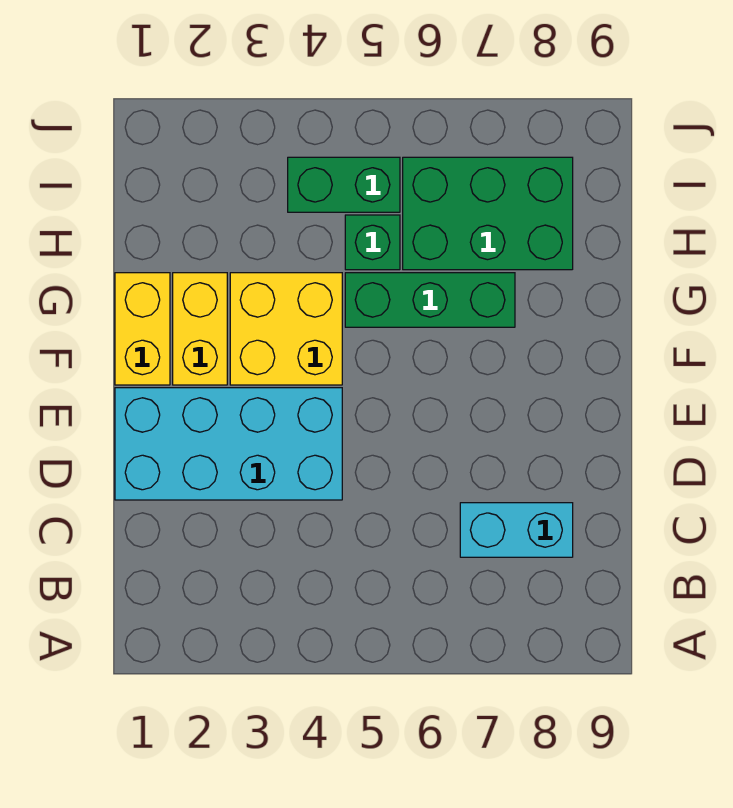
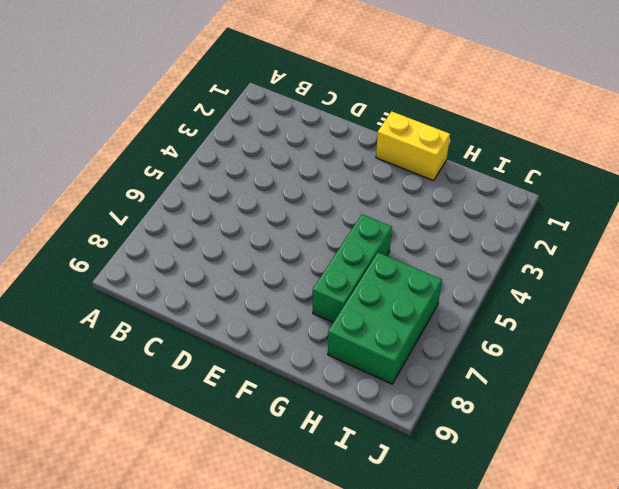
none -> cyan brick C7:C8 level 1
none -> cyan brick D1:E4 level 1

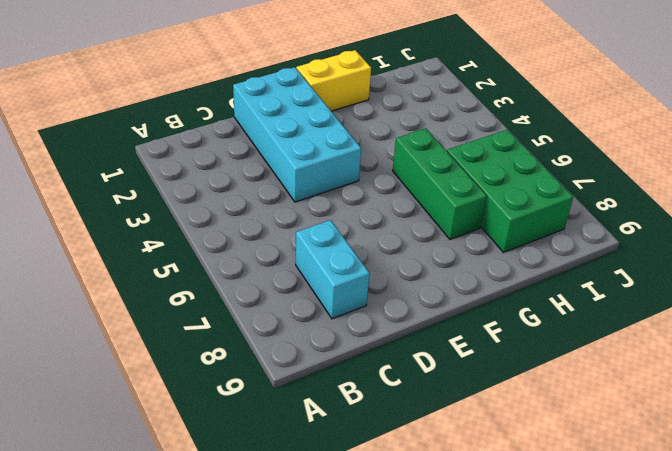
none -> yellow brick F2:G2 level 1
none -> yellow brick F3:G4 level 1

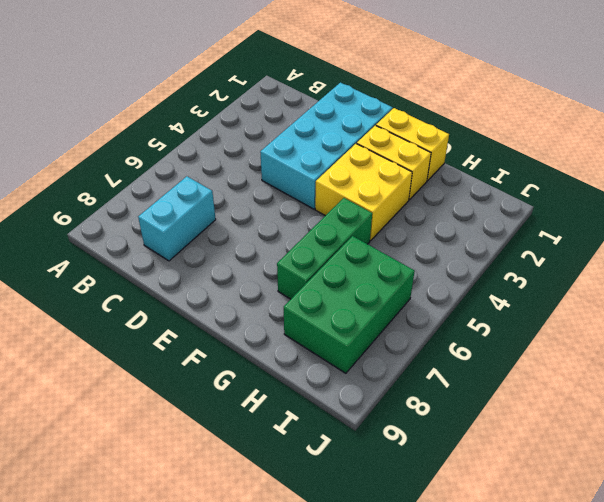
none -> green brick H5 level 1
none -> green brick I4:I5 level 1

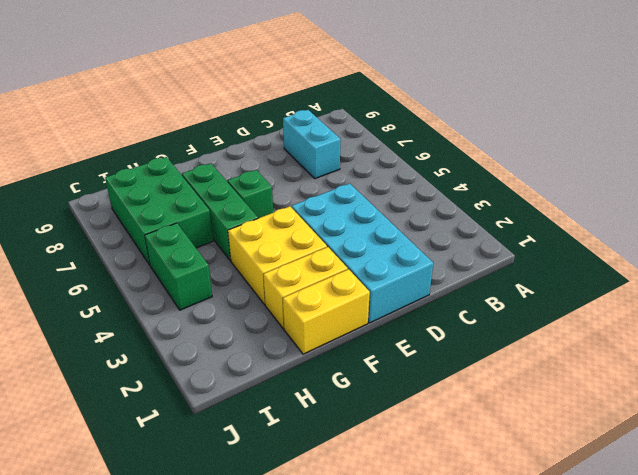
green brick F6 level 1 -> green brick H5 level 1

